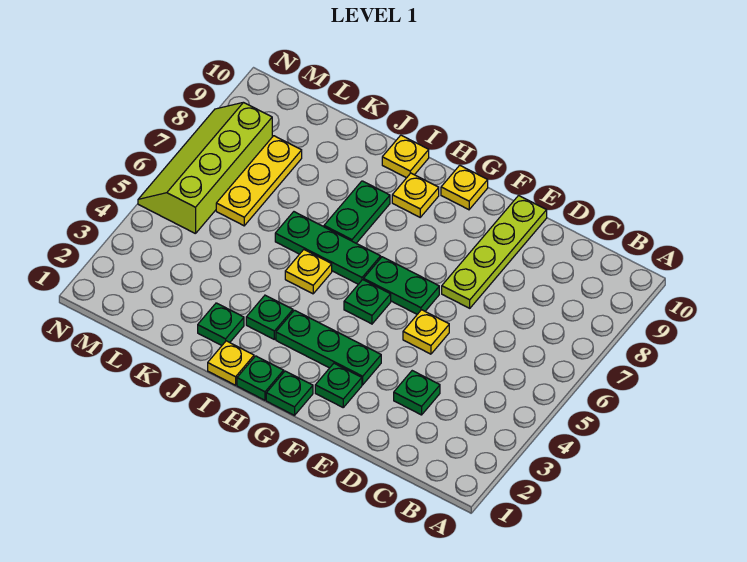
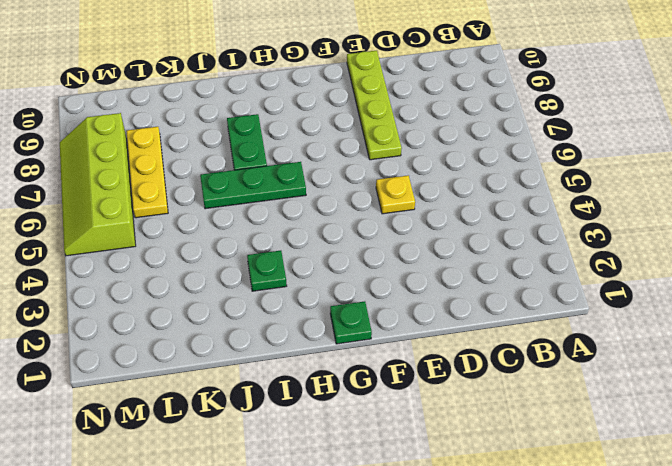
none -> green plate D3 level 1
none -> green plate F2 level 1
none -> green plate F3:H3 level 1

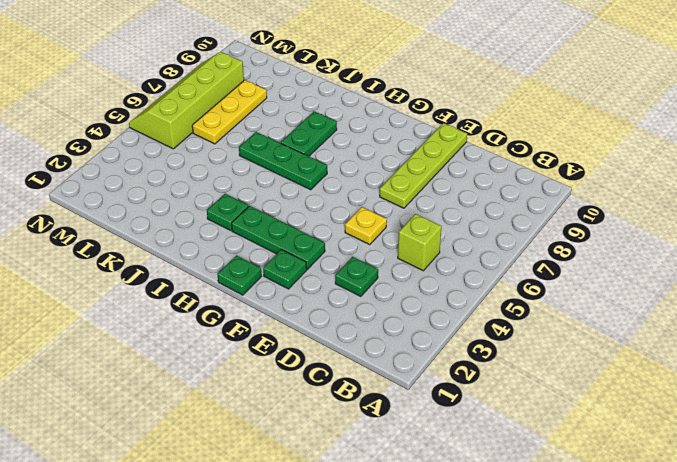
lime brick C5 level 1 -> none
none -> green plate F6:G6 level 1
none -> green plate G5 level 1
none -> yellow plate G10 level 1

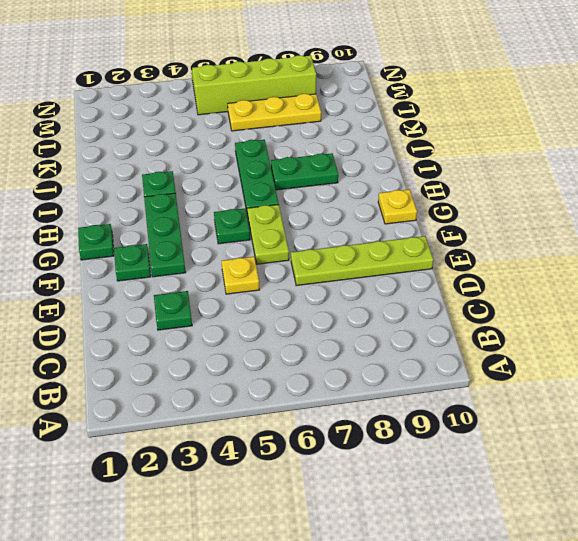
lime plate F6:G6 level 1 -> green plate F6:G6 level 1
none -> green plate H1 level 1
none -> yellow plate H9 level 1
none -> yellow plate I1 level 1

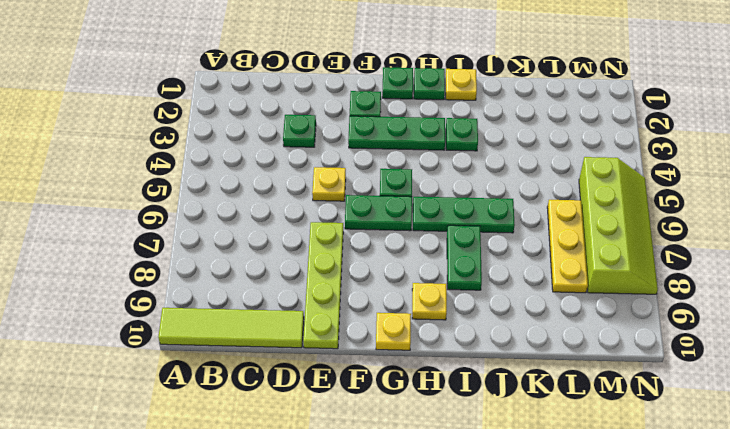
lime tile A10:D10 level 1 -> none
none -> yellow plate I5 level 1
none -> yellow plate I10 level 1
none -> green plate J2 level 1

